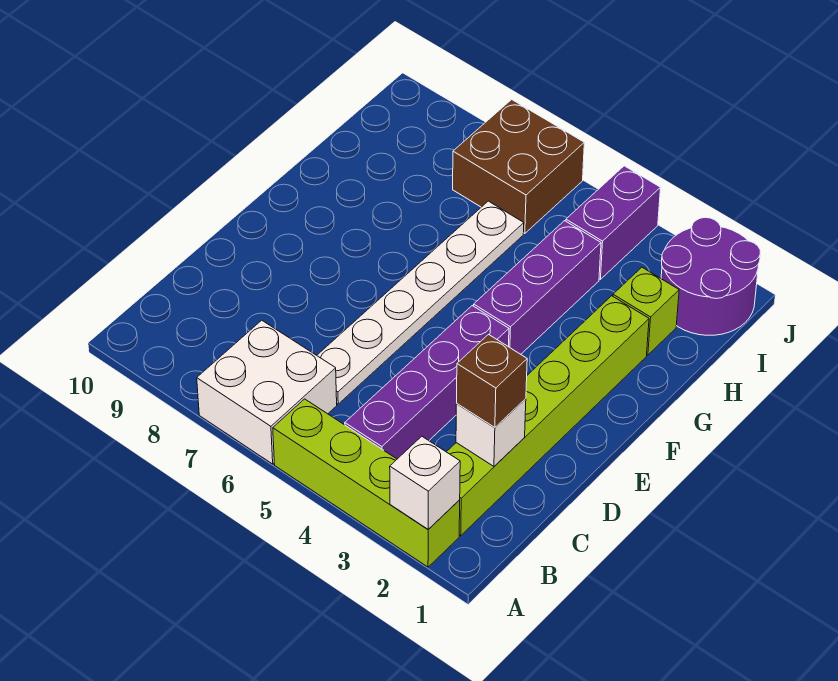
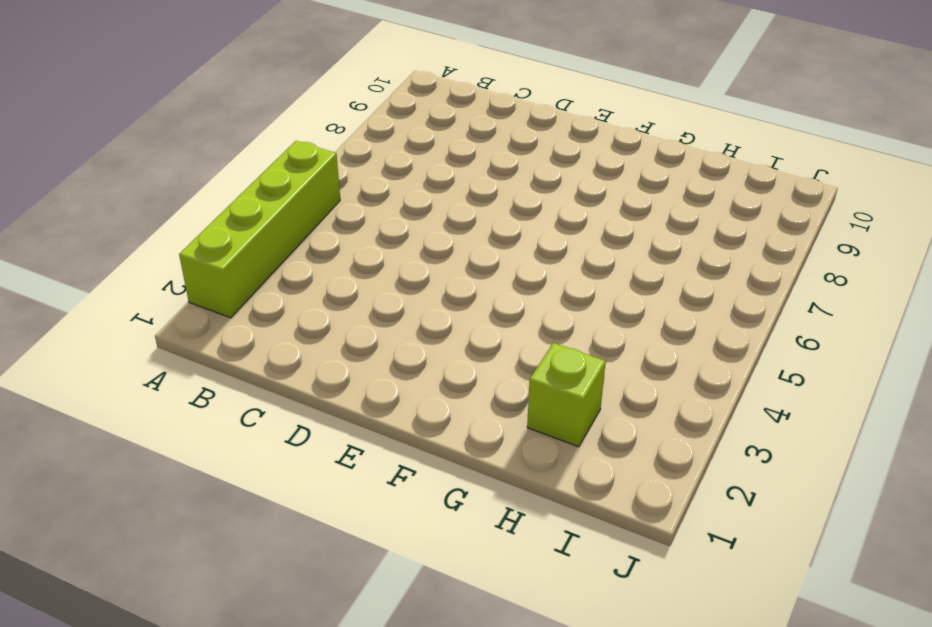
none -> white brick A6:B7 level 1
none -> lime brick B2:G2 level 1
none -> purple brick B4:E4 level 1

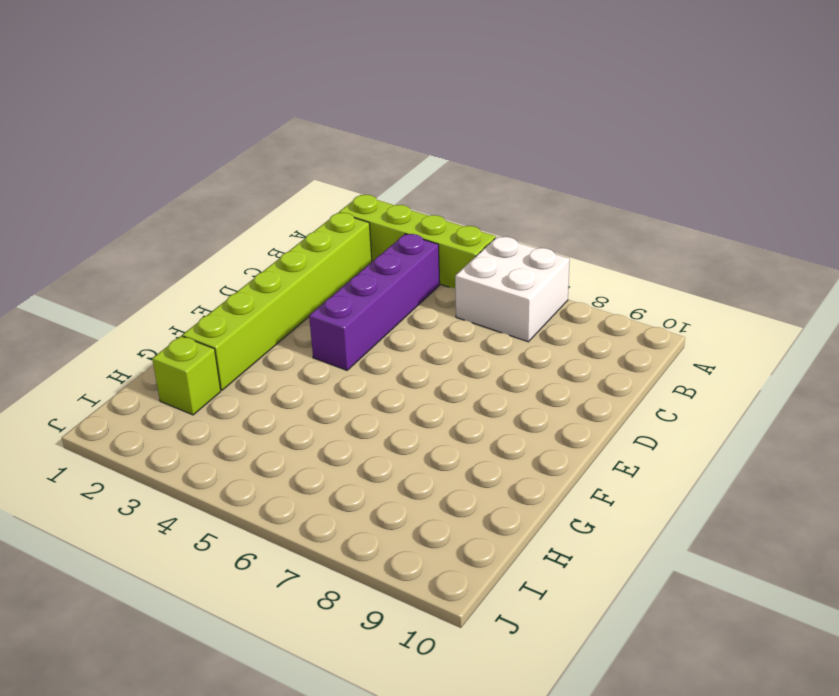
none -> white plate C6:H6 level 1
none -> purple brick F4:H4 level 1
none -> purple round brick I1:J2 level 1

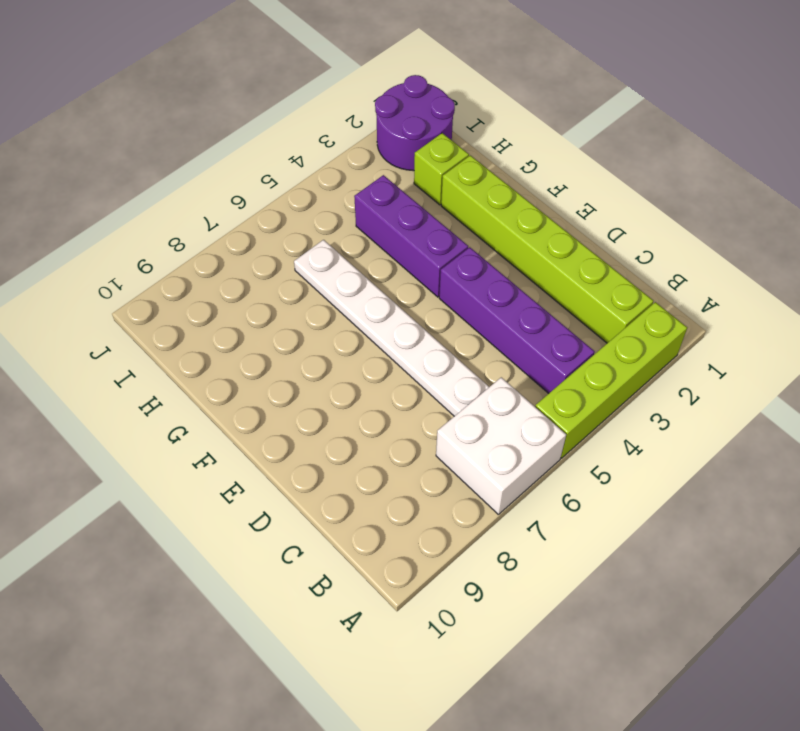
none -> purple brick I4:J4 level 1
none -> brown brick I6:J7 level 1
none -> white brick A2 level 2

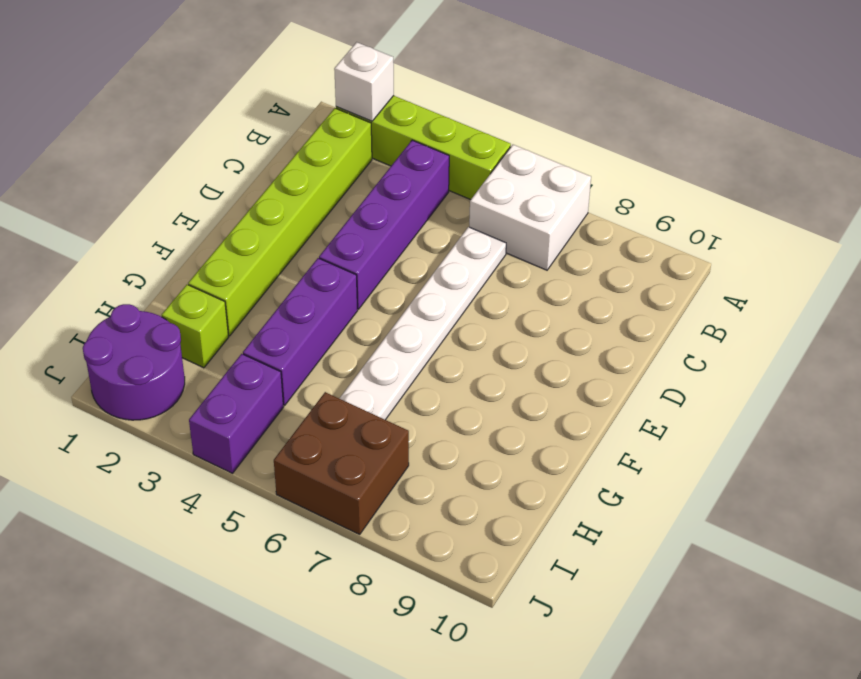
none -> white brick C2 level 2
none -> brown brick C2 level 3

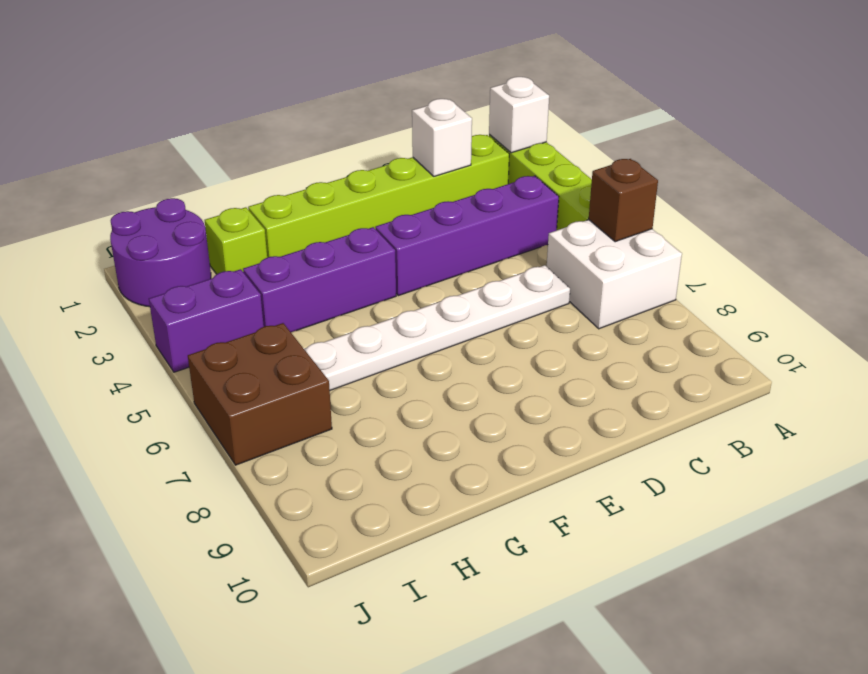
brown brick A6 level 2 -> brown brick C2 level 3

